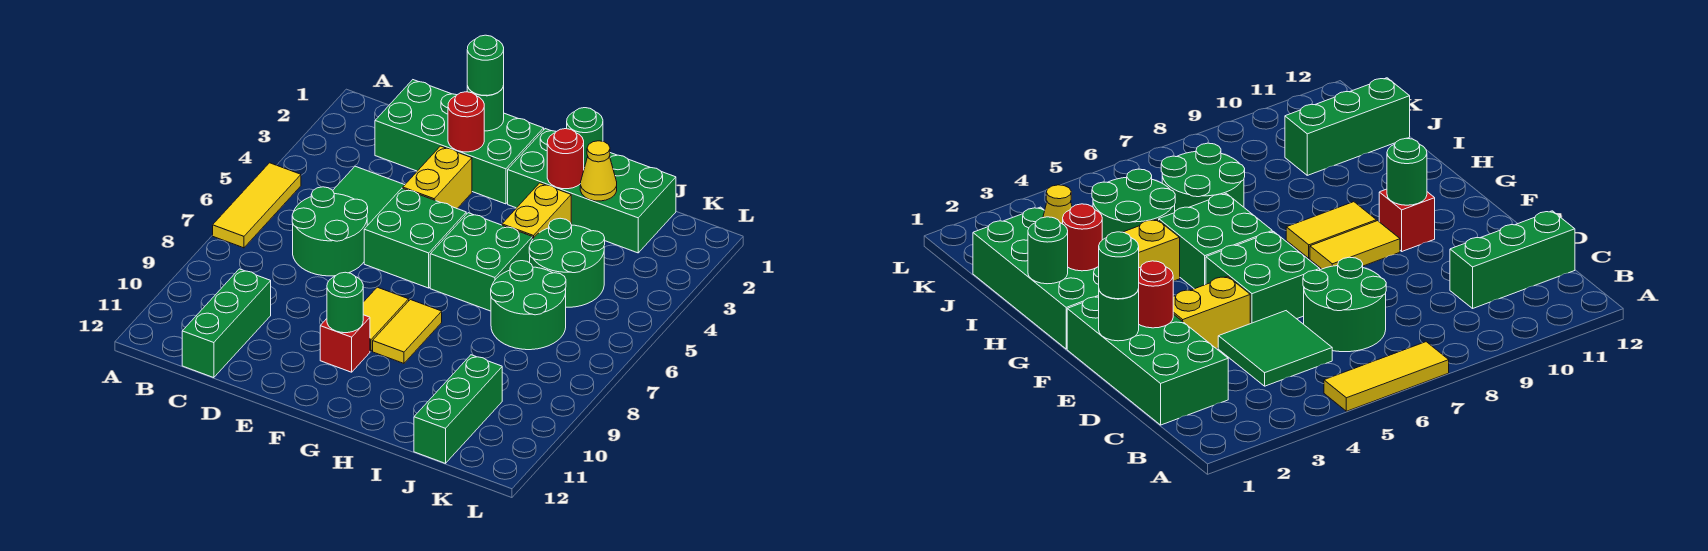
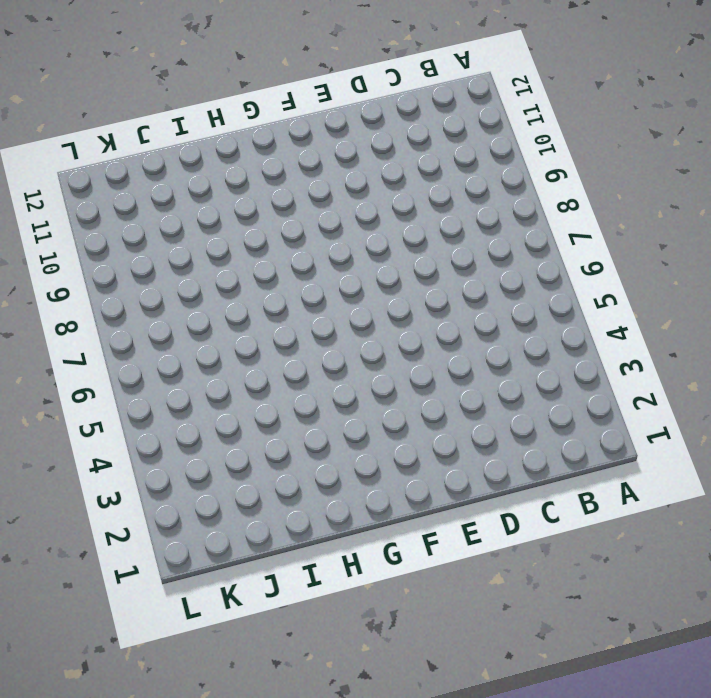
none -> yellow tile A5:A7 level 1
none -> green brick C1:F2 level 1
none -> green tile C4:D5 level 1

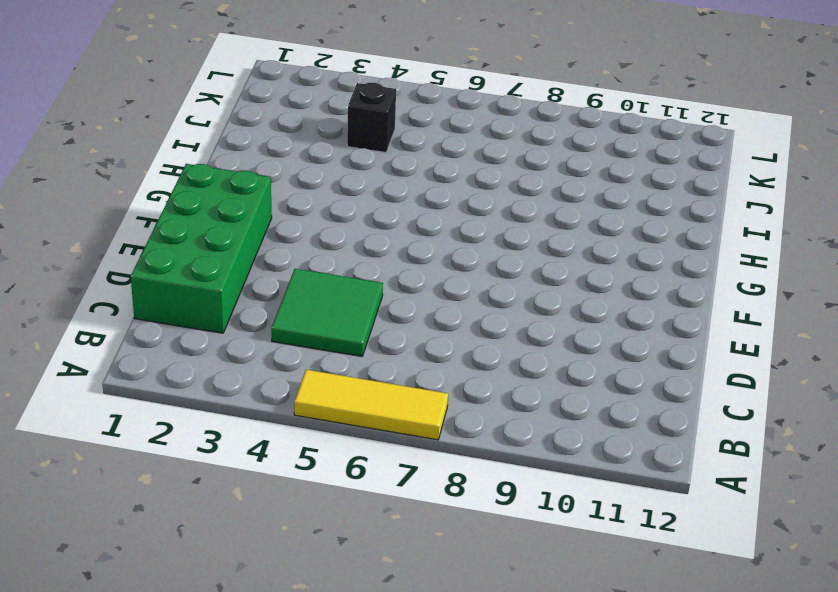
black brick J4 level 1 -> green round brick I4:J5 level 1
none -> green round brick C6:D7 level 1
none -> green brick C10:C12 level 1
none -> yellow brick E3:E4 level 1

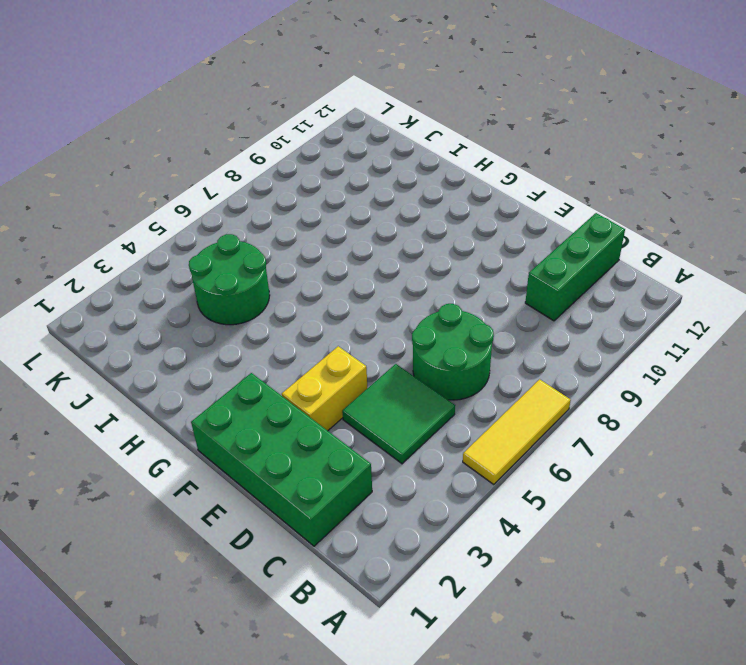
none -> green brick E5:F6 level 1
none -> yellow tile F8:F9 level 1
none -> red brick F10 level 1

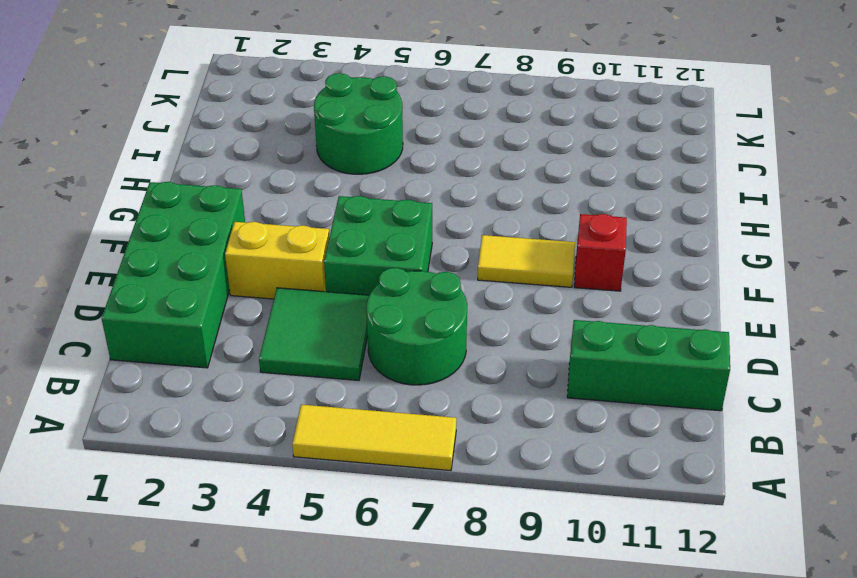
none -> green brick G1:J2 level 1
none -> green brick G5:H6 level 1
none -> yellow tile G8:G9 level 1

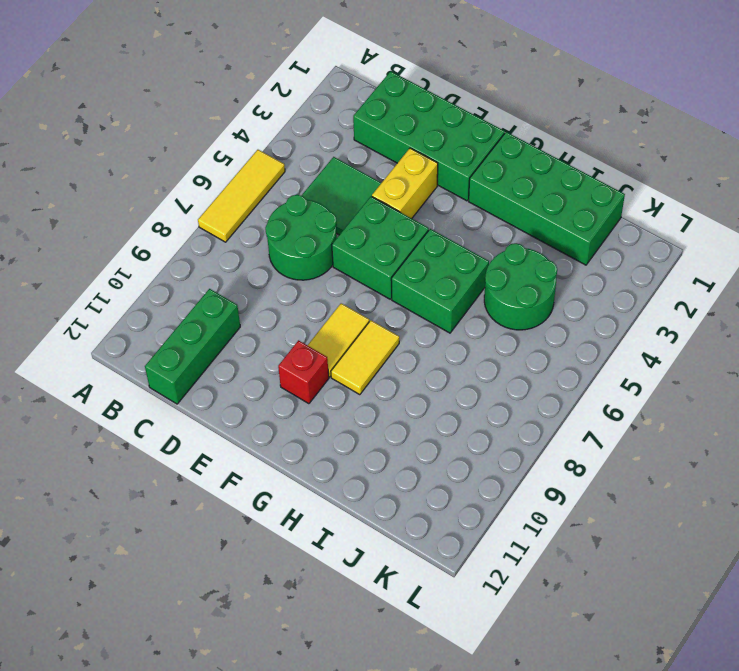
none -> yellow brick H3:H4 level 1
none -> green round brick I6:J7 level 1
none -> green brick J10:J12 level 1

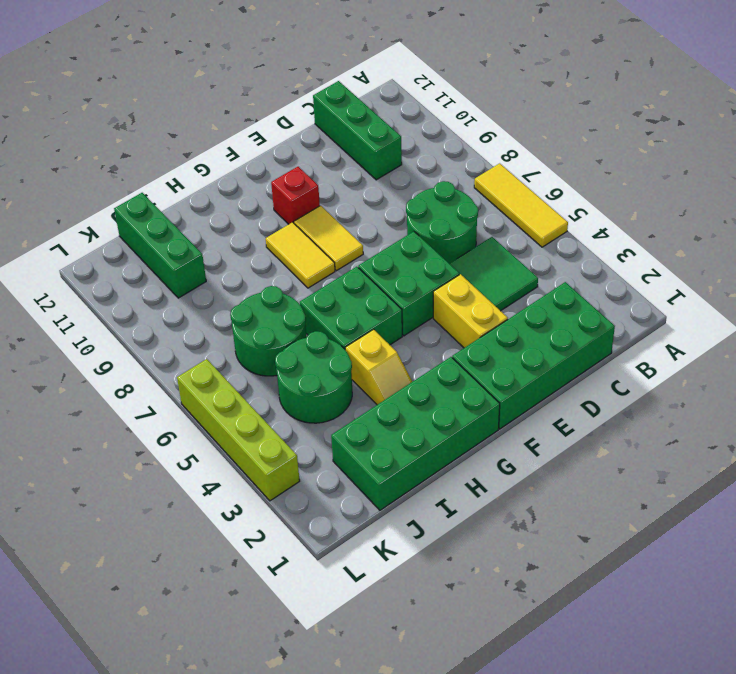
yellow slope H3:H4 level 1 top 4 -> yellow brick H3:H4 level 1
lime brick L3:L6 level 1 -> none
none -> green round brick E1 level 2
none -> red round brick E2 level 2
none -> green round brick F10 level 2

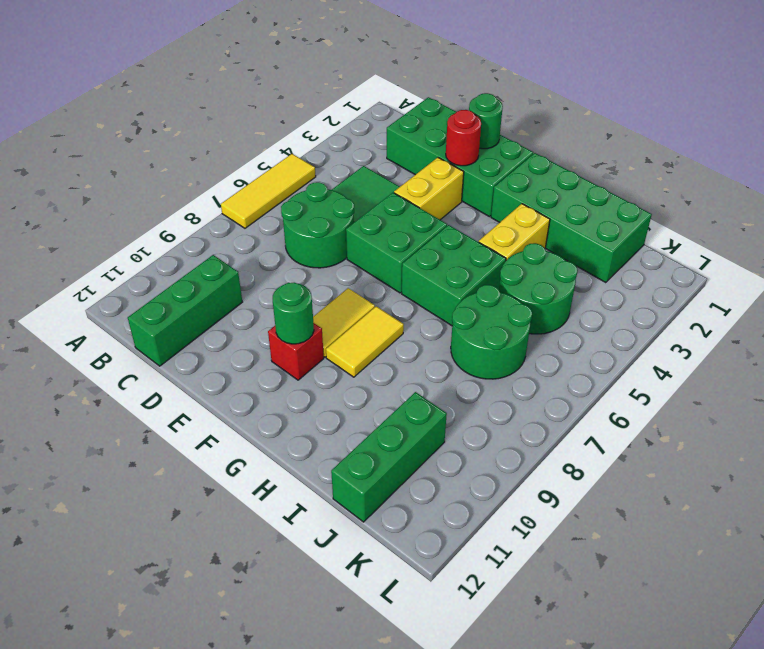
none -> green round brick H1 level 2
none -> red round brick H2 level 2
none -> yellow cone I2 level 2

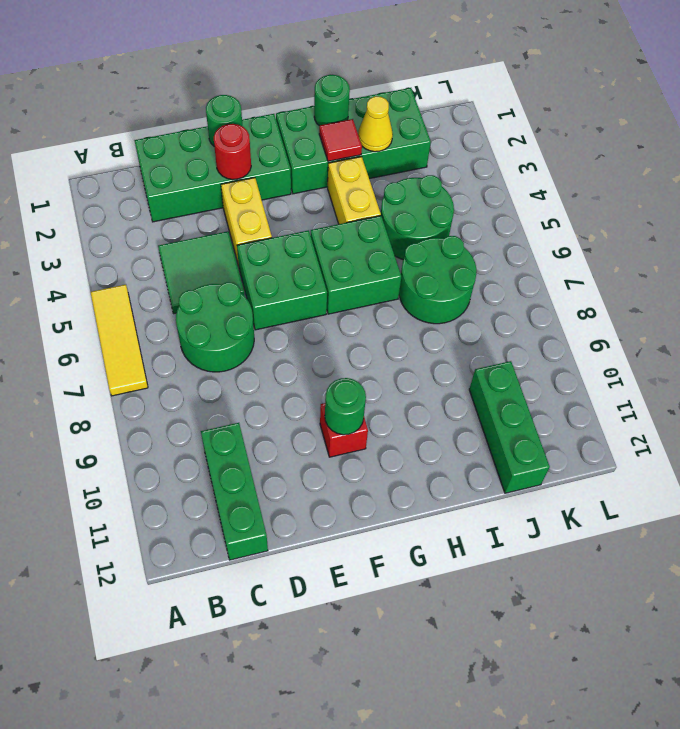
red tile H2 level 2 -> red round brick H2 level 2
none -> yellow tile F8:F9 level 1
none -> yellow tile G8:G9 level 1
none -> green round brick E1 level 3

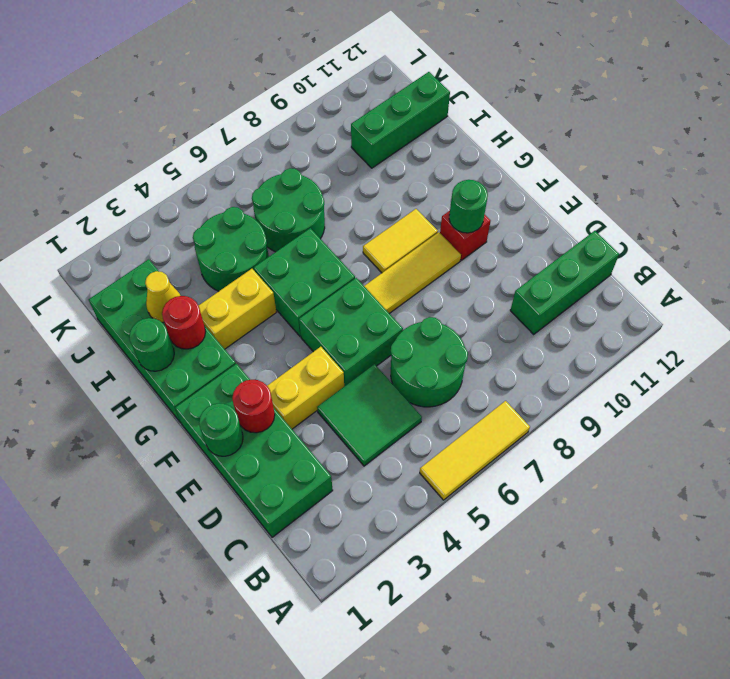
yellow tile F7:F9 level 1 -> yellow tile F8:F9 level 1
none -> green round brick E1 level 3

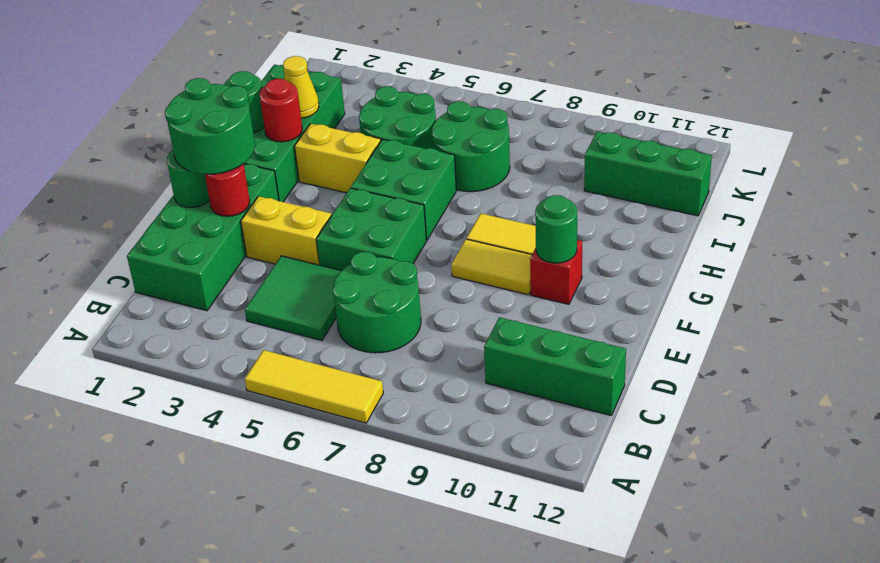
green round brick E1:F2 level 3 -> green round brick E1 level 3

